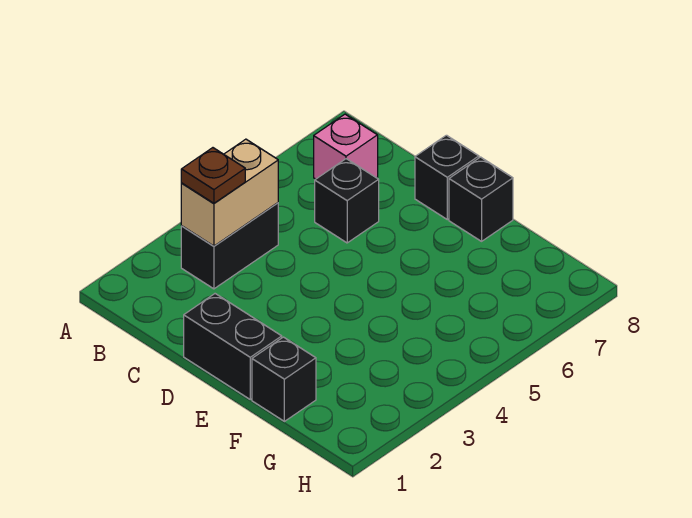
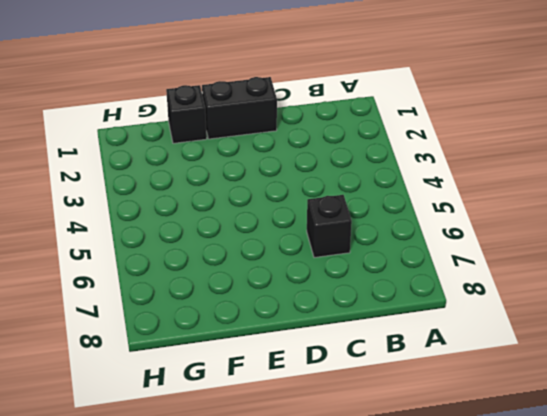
none -> black brick B3:B4 level 1
none -> pink brick B7 level 1

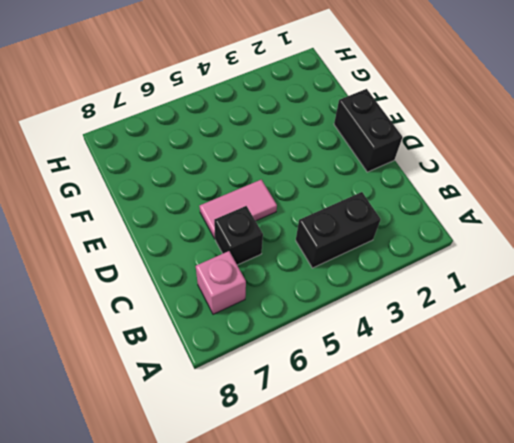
pink tile D5:D6 level 1 -> none
none -> black brick D8 level 1
none -> black brick E8 level 1

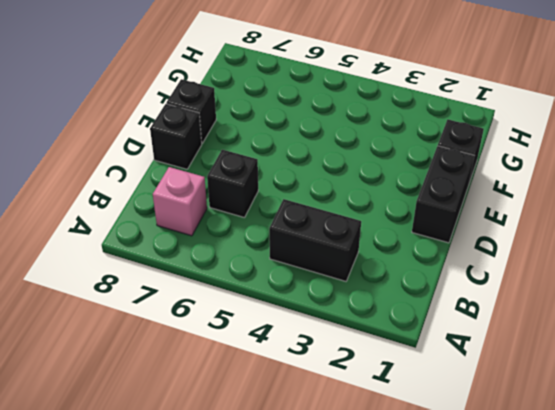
none -> tan brick B3:B4 level 2
none -> brown plate B3 level 3

